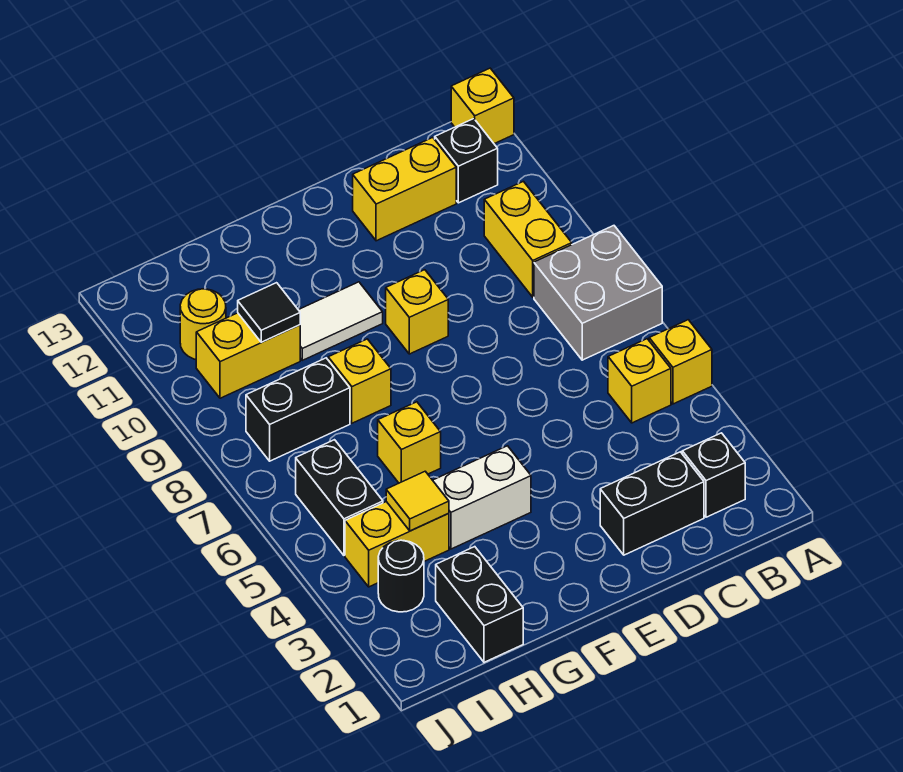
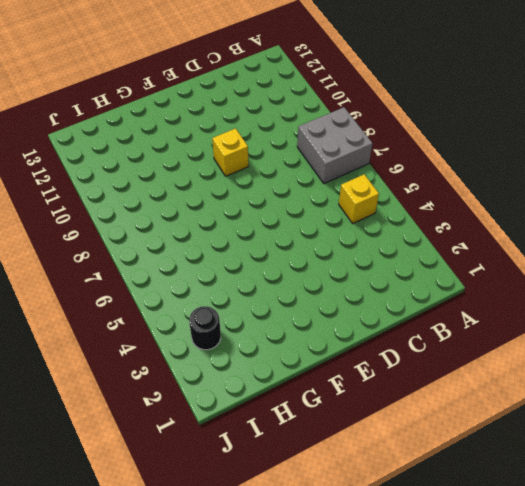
none -> yellow brick A5 level 1
none -> yellow brick A13 level 1
none -> black brick B2 level 1

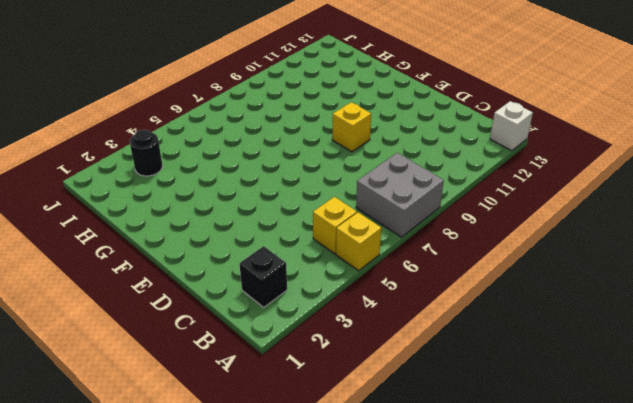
white brick A13 level 1 -> yellow brick A13 level 1
none -> yellow brick B9:B10 level 1
none -> black brick B12 level 1
none -> black brick C2:D2 level 1

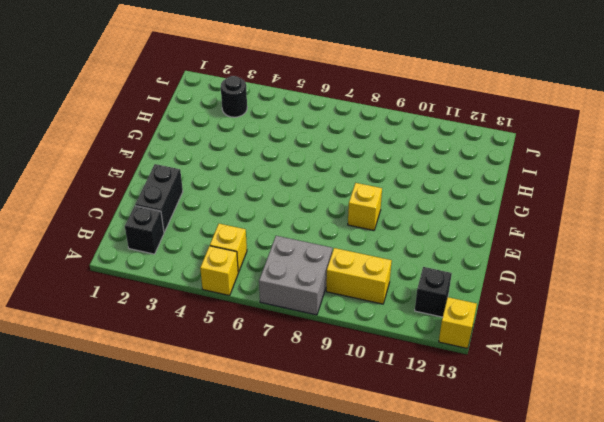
none -> yellow brick C12:D12 level 1
none -> white brick F4:G4 level 1
none -> white tile F10:G10 level 1

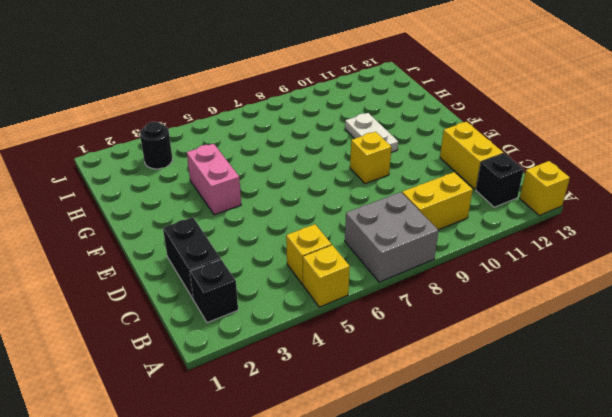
pink brick F4:G4 level 1 -> white brick F4:G4 level 1
white plate F10:G10 level 1 -> white tile F10:G10 level 1
none -> yellow brick G6 level 1
none -> yellow brick G8 level 1
none -> black brick H1:H2 level 1

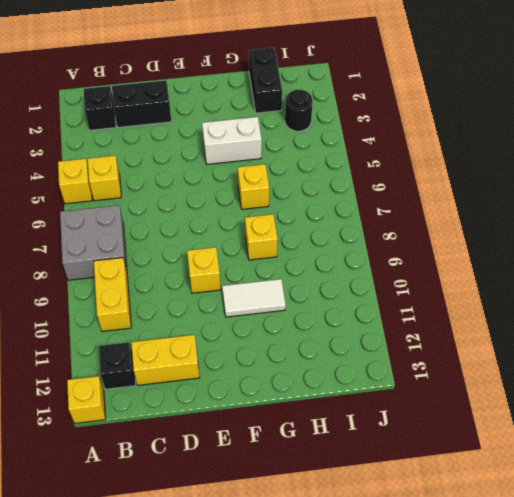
none -> yellow brick H4:I4 level 1
none -> black brick H8:I8 level 1
none -> yellow brick H10:I10 level 1

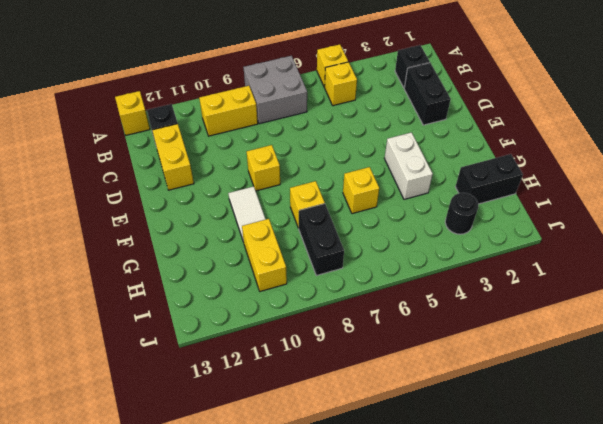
none -> yellow brick H4:I4 level 1
none -> black brick I5:I6 level 1
none -> yellow round brick I11 level 1

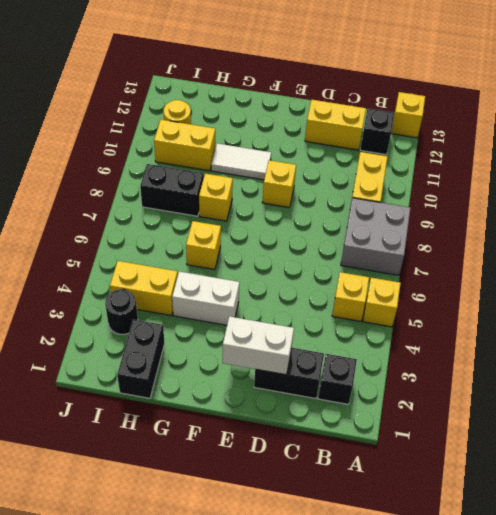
white brick D2:E2 level 2 -> none
none -> black brick I5:I6 level 1
none -> yellow tile H4 level 2
none -> black tile H10 level 2

